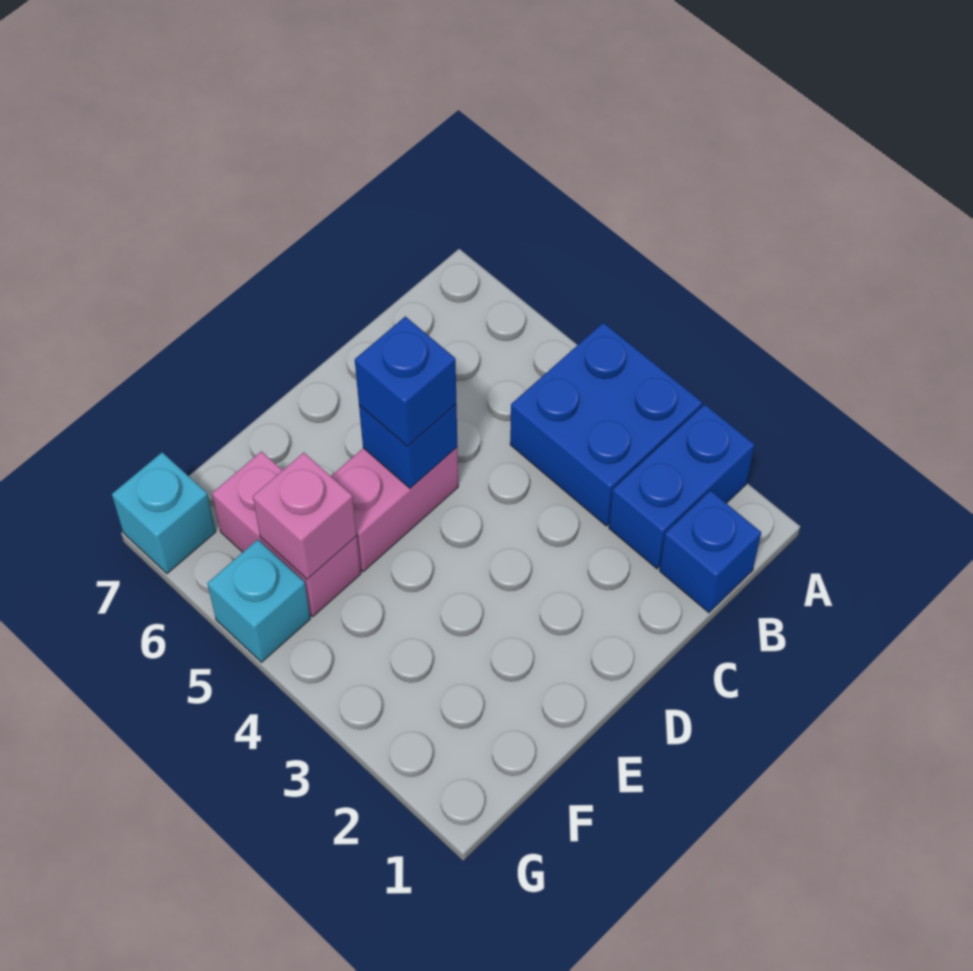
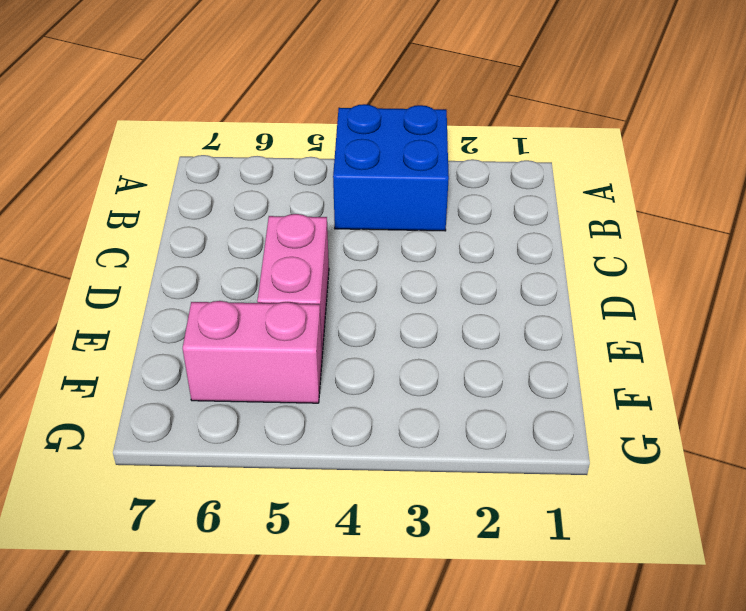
none -> blue brick A2:B2 level 1
none -> blue brick B1 level 1

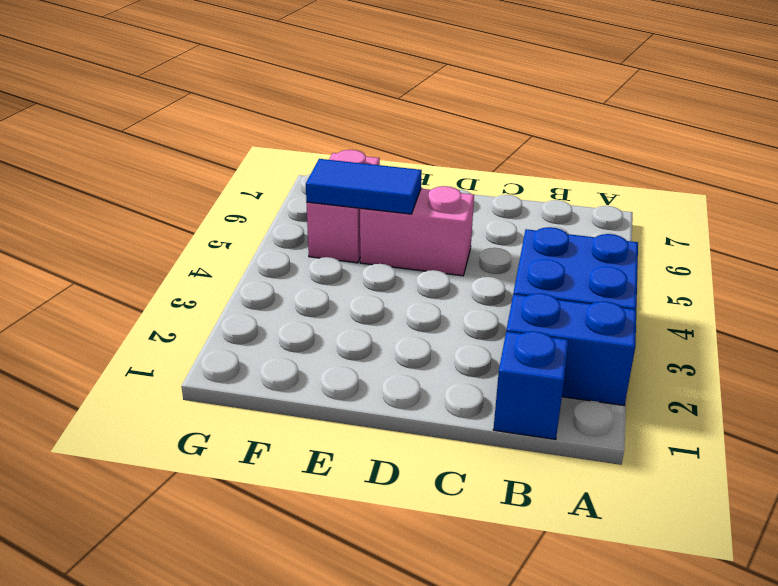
blue tile E5:F5 level 2 -> pink brick F5 level 2
none -> cyan brick G5 level 1
none -> cyan brick G7 level 1

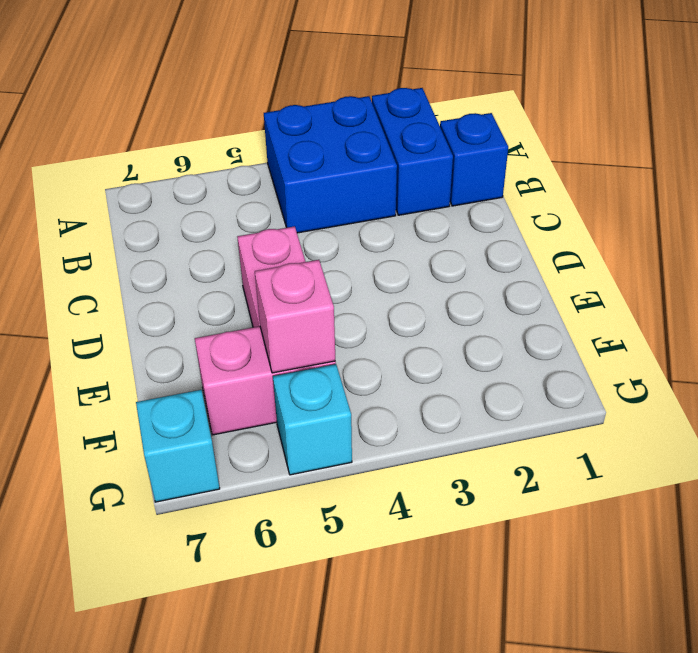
none -> blue brick D5 level 2
none -> blue brick D5 level 3

